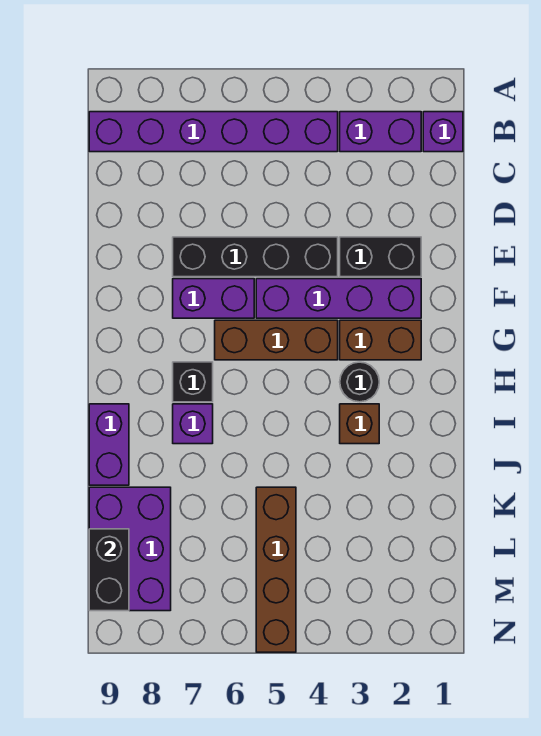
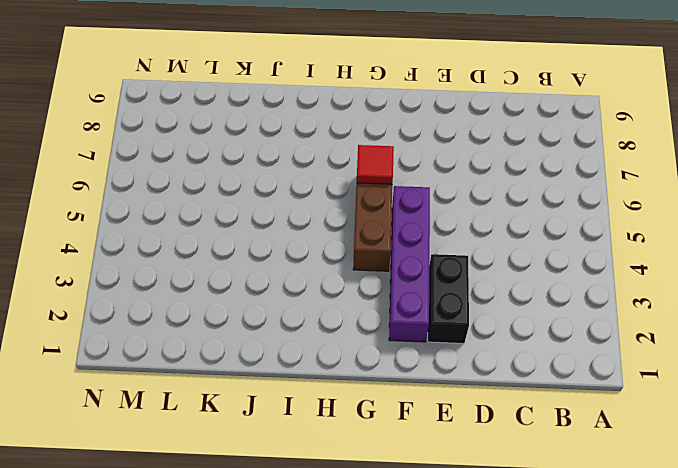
red tile G6 level 2 -> none
none -> purple brick B1 level 1
none -> purple brick B2:B3 level 1
none -> purple brick B4:B9 level 1

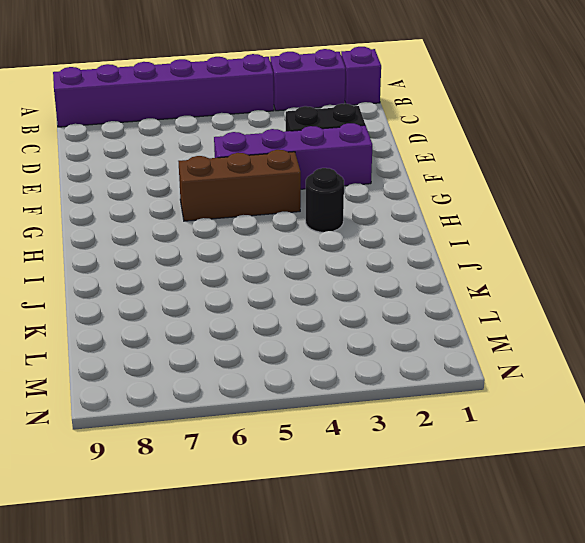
none -> black brick E4:E7 level 1
none -> purple brick F6:F7 level 1
none -> brown brick G2:G3 level 1

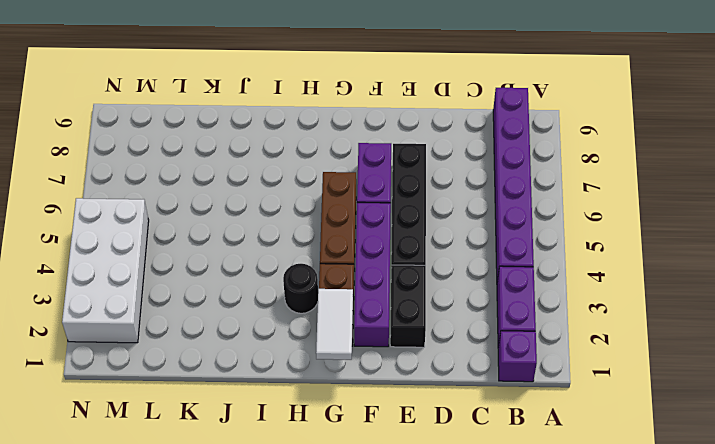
white tile G1:G2 level 2 -> none
white brick M2:N5 level 1 -> brown brick K5:N5 level 1
none -> black brick H7 level 1
none -> brown brick I3 level 1
none -> purple brick I7 level 1

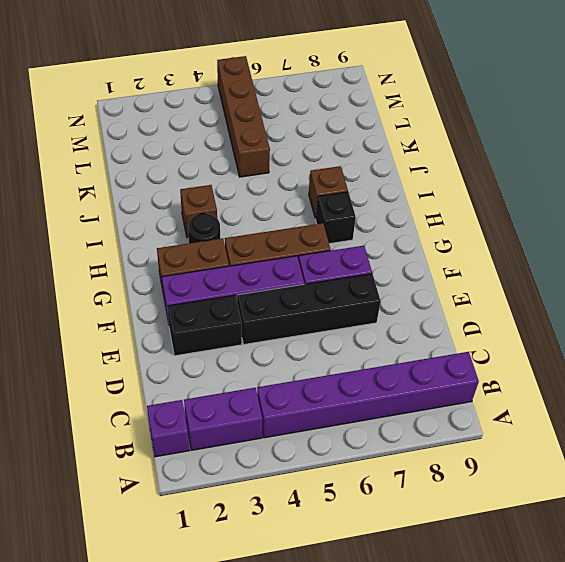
brown brick I7 level 1 -> purple brick I7 level 1
none -> purple brick I9:J9 level 1
none -> purple brick K8:M9 level 1
none -> black brick L9:M9 level 2

